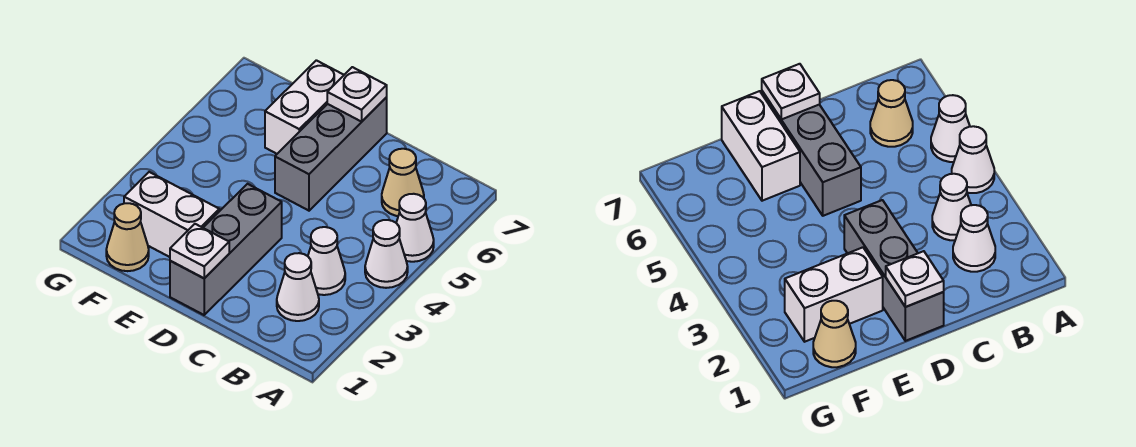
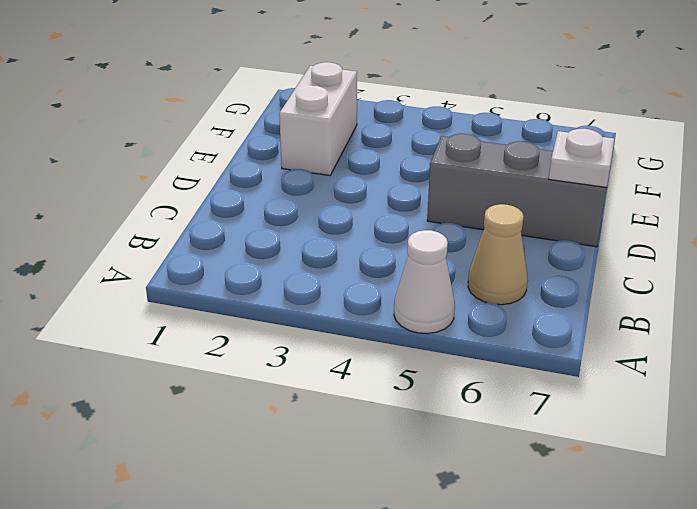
none -> white cone A4 level 1
none -> white cone B2 level 1
none -> white cone B3 level 1

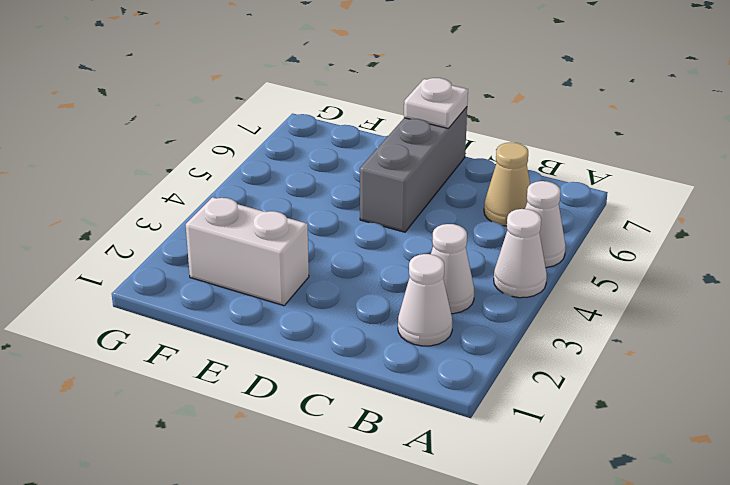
none -> grey brick D1:D3 level 1
none -> white brick E6:E7 level 1
none -> tan cone F1 level 1

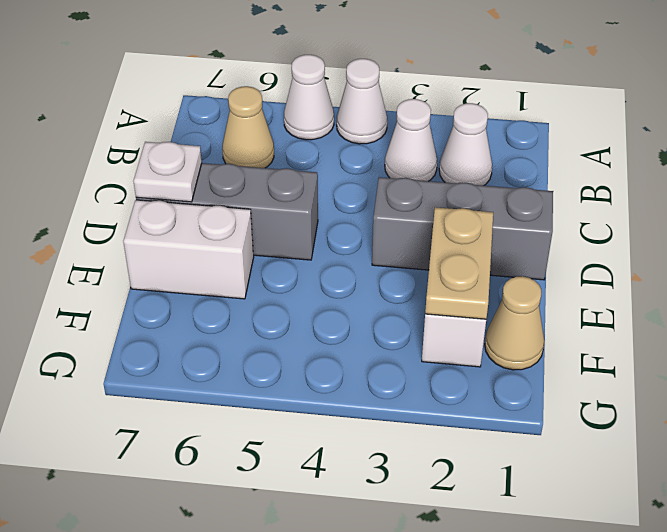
tan plate E2:F2 level 2 -> none
none -> white plate D1 level 2

